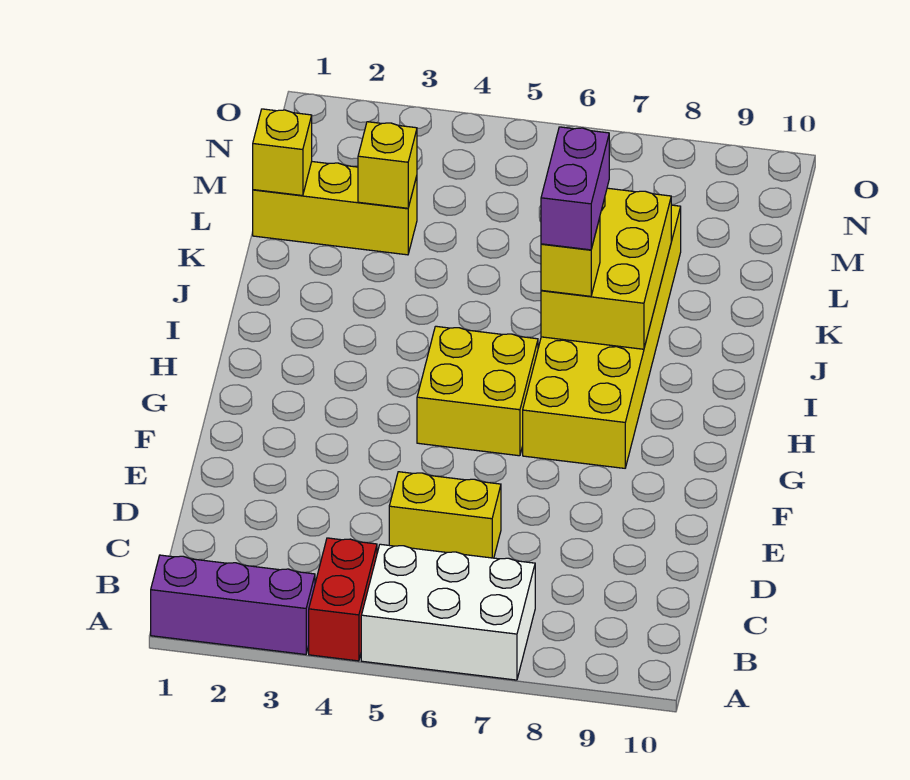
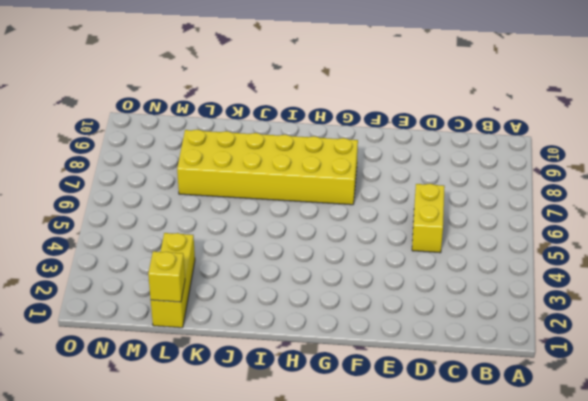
none -> purple brick A1:A3 level 1
none -> red brick A4:B4 level 1
none -> white brick A5:B7 level 1

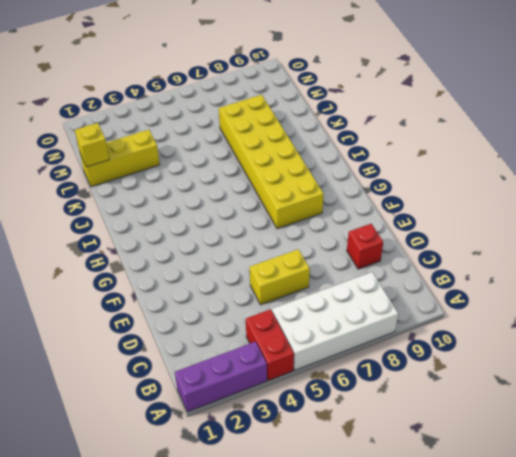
white brick A5:B8 level 1 -> white brick A5:B7 level 1
red brick D9 level 1 -> none
none -> yellow brick G5:H6 level 1
none -> yellow brick I7:K8 level 2
none -> yellow brick L3 level 2

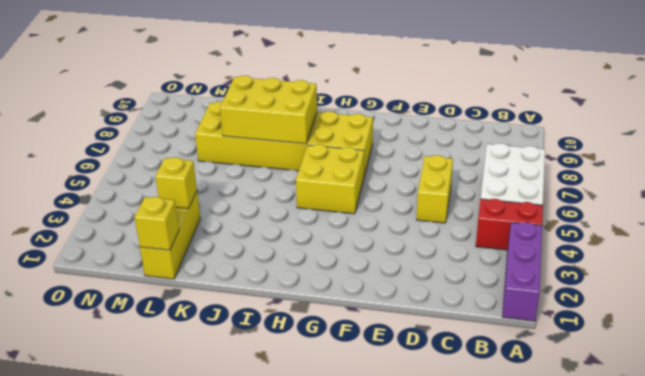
none -> yellow brick I7 level 3
none -> purple brick I7:J7 level 4

